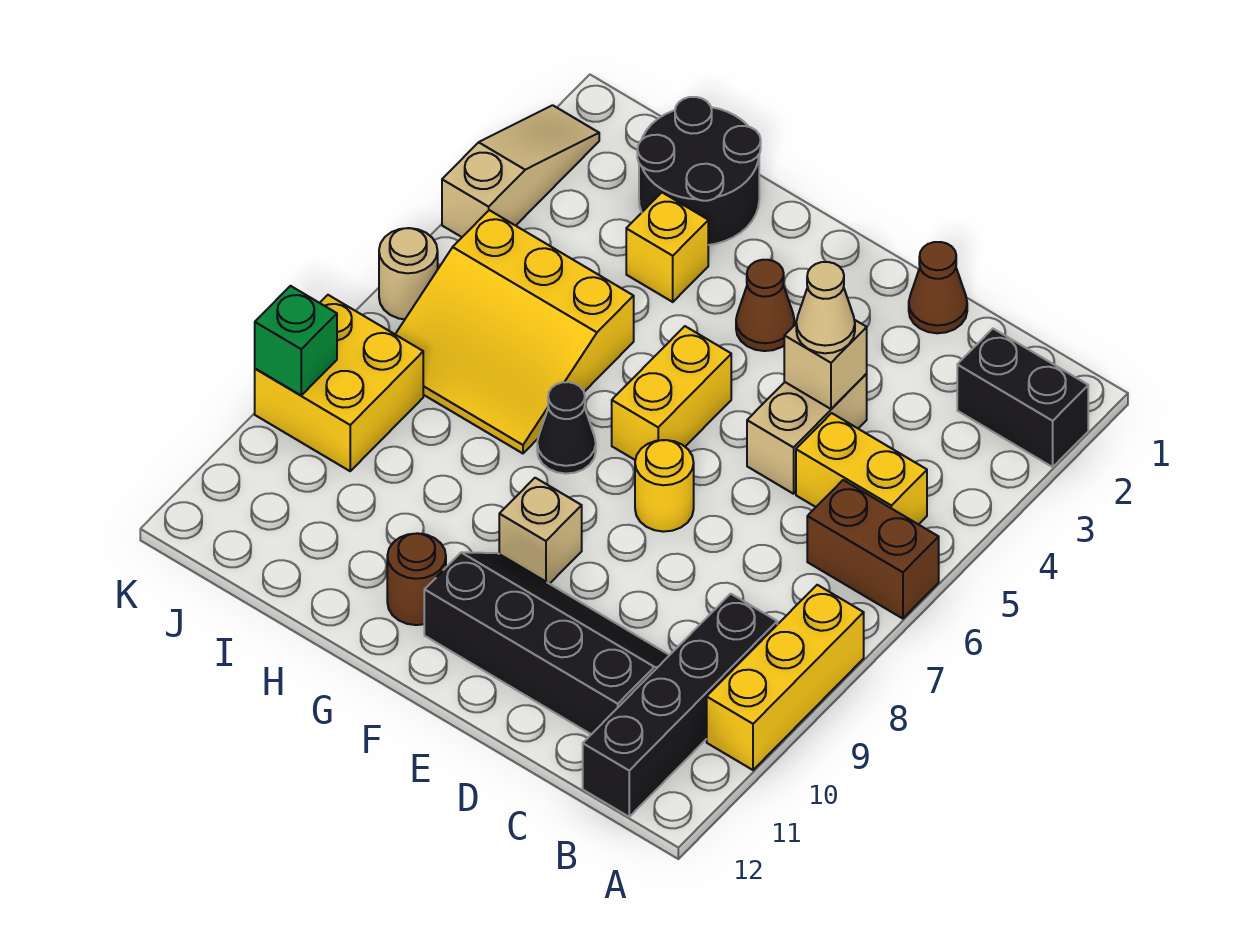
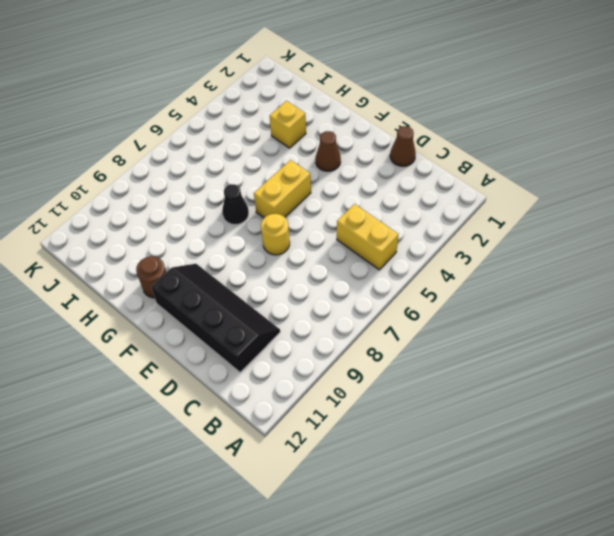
none -> black brick A2:B2 level 1
none -> brown brick A6:B6 level 1
none -> yellow brick A8:A10 level 1

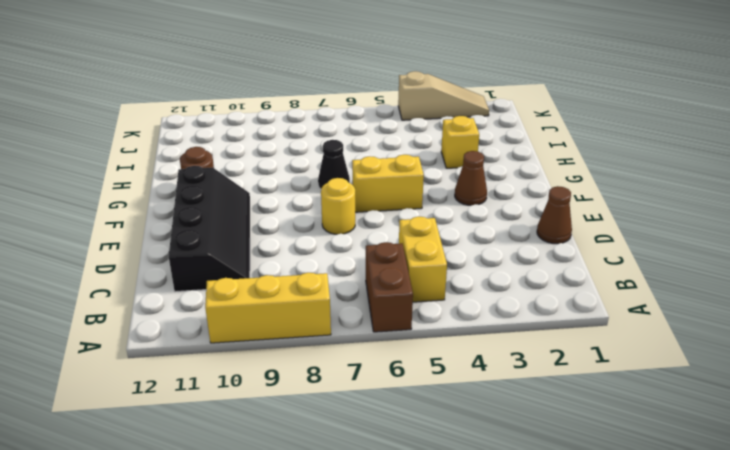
none -> black brick A2:B2 level 1
none -> black brick B9:B12 level 1
none -> tan brick D4:D5 level 1

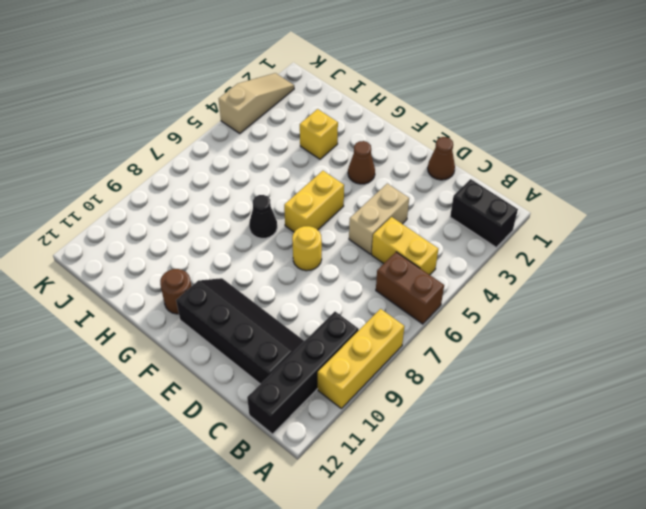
none -> tan brick F9 level 1
none -> black round brick H1:I2 level 1
none -> yellow slope H5:J7 level 1 top 5

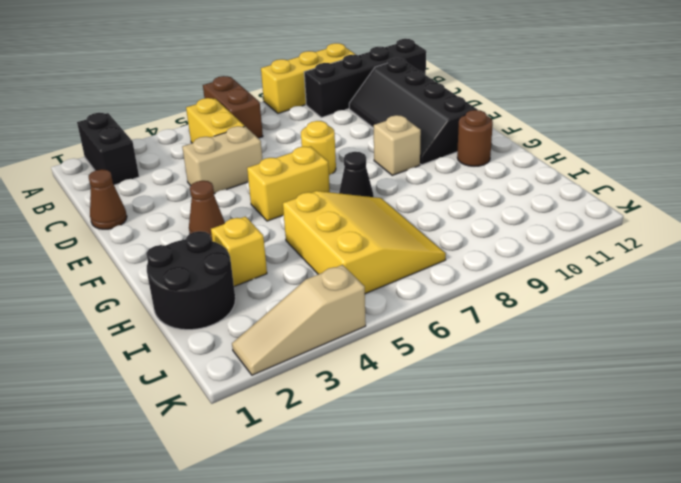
none -> yellow brick J8:K9 level 1
none -> tan round brick K6 level 1
none -> tan brick D4 level 2

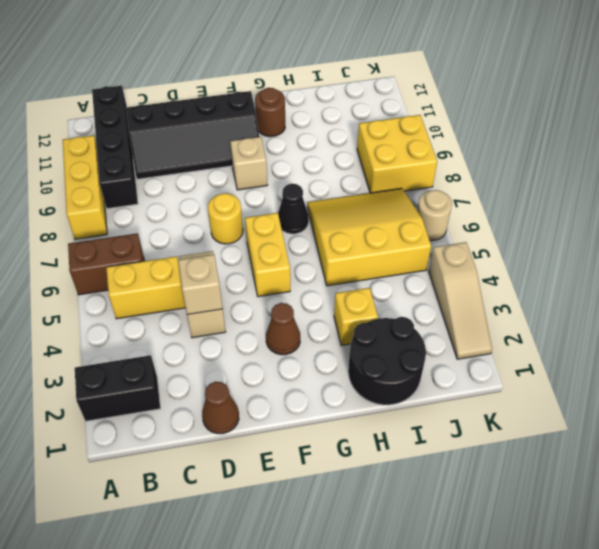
none -> green brick K9 level 2
none -> tan cone D4 level 3

